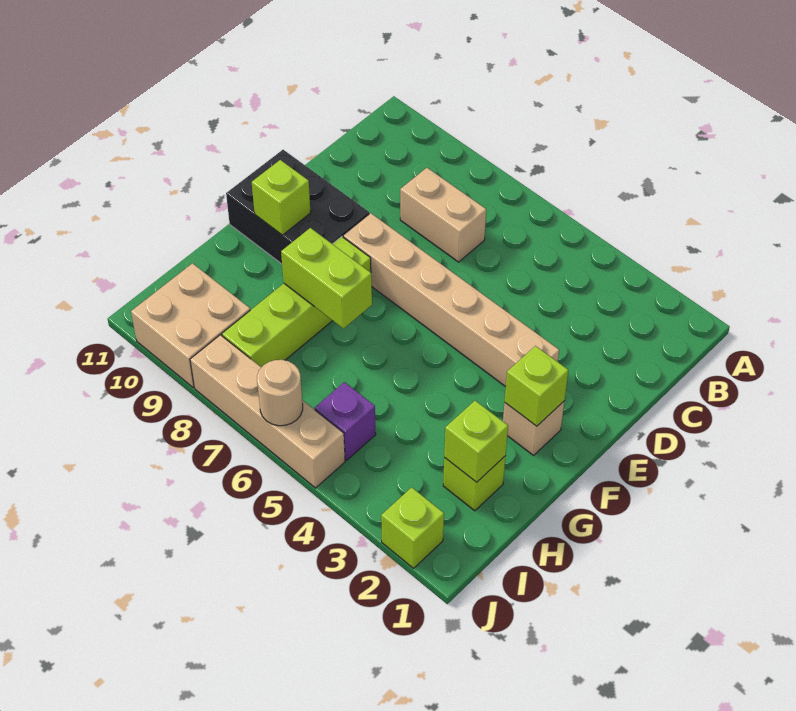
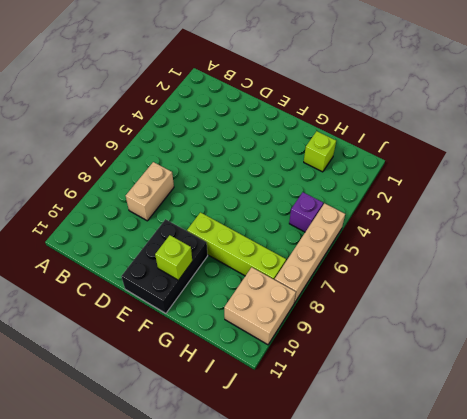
none -> tan brick E3:E8 level 1
none -> tan brick F2 level 1
none -> lime brick J2 level 1

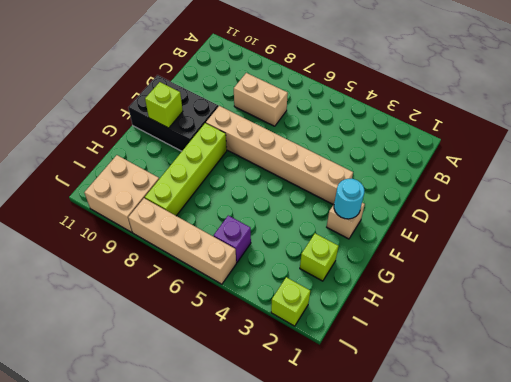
cyan round brick F2 level 2 -> lime brick F2 level 2
none -> lime brick G7:G8 level 2
none -> lime brick H2 level 2
none -> tan round brick J6 level 2

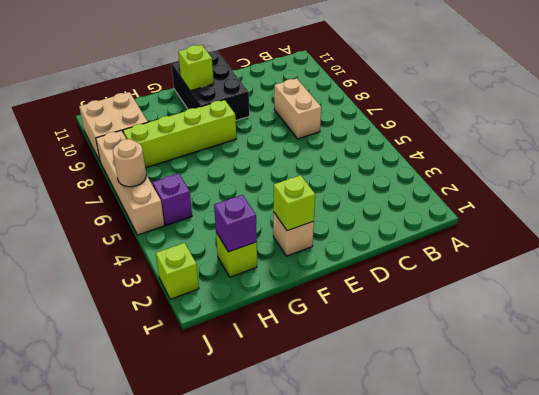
purple brick H2 level 2 -> lime brick H2 level 2
none -> tan brick E3:E8 level 1
none -> lime brick G7:G8 level 2

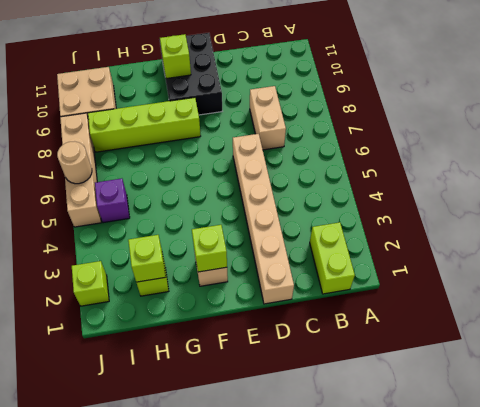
lime brick B1:B2 level 1 -> lime brick G7:G8 level 2
tan brick D1:D6 level 1 -> tan brick E3:E8 level 1

